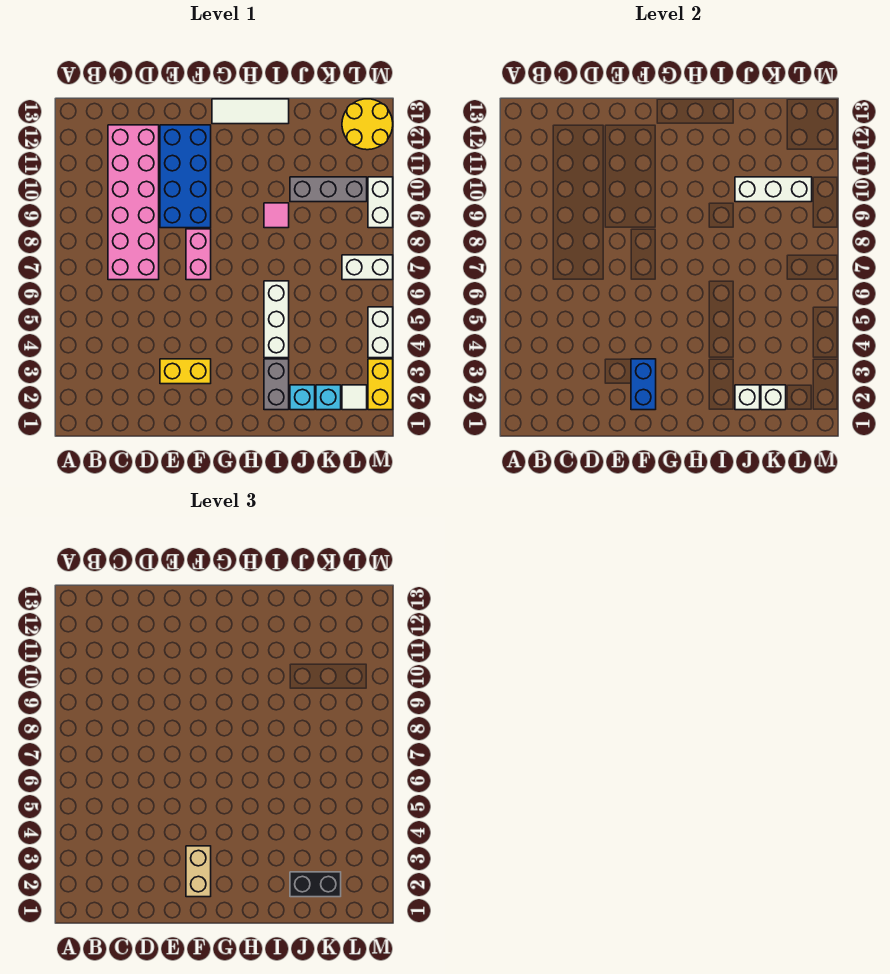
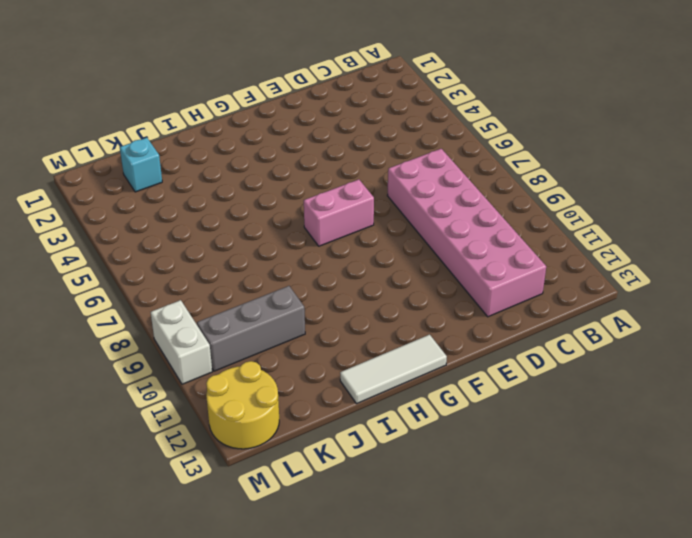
pink brick F7:G7 level 1 -> pink brick F7:F8 level 1
none -> yellow brick E3:F3 level 1
none -> blue brick E9:F12 level 1
none -> grey brick I2:I3 level 1

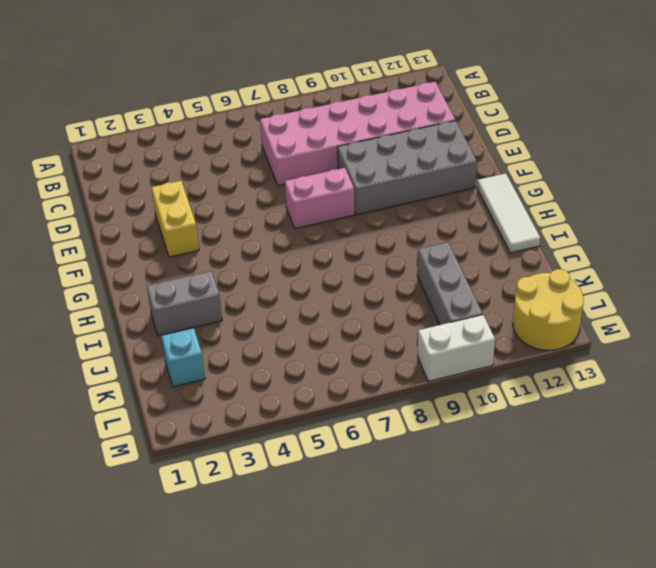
grey brick E9:F12 level 1 -> blue brick E9:F12 level 1
none -> white brick I4:I6 level 1
none -> pink tile I9 level 1
none -> cyan brick J2 level 1

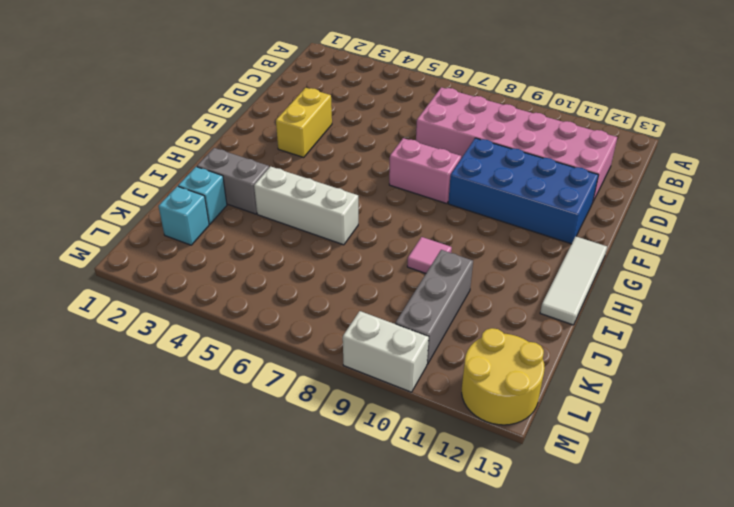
none -> white tile L2 level 1
none -> white brick L7:M7 level 1
none -> yellow brick M2:M3 level 1

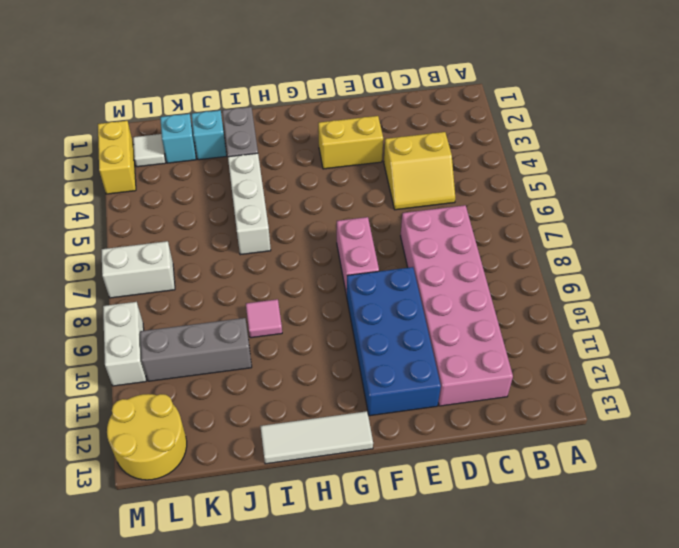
yellow slope C4:D5 level 1 top 4 -> none
none -> white brick M4:M5 level 1
none -> blue brick F2:F3 level 2
none -> white brick J2 level 2

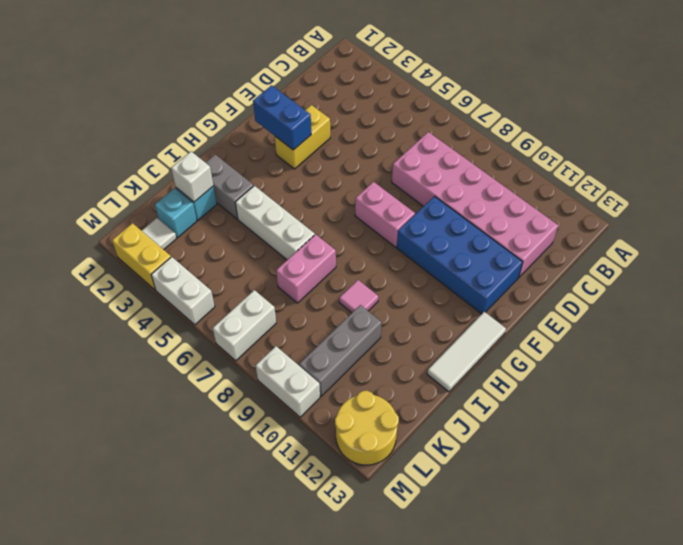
pink brick I7:J7 level 1 -> none
none -> white brick J10:L10 level 2
none -> white brick K2 level 2
none -> tan brick F2:F3 level 3

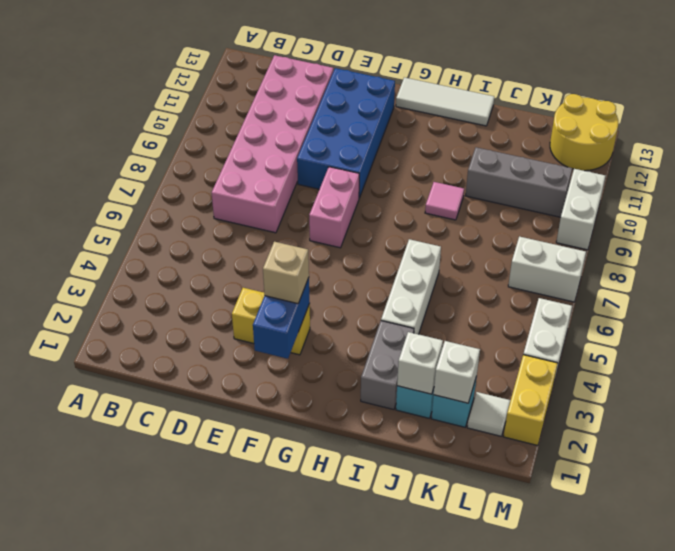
tan brick F3 level 3 -> tan brick F2:F3 level 3
none -> white brick J10:L10 level 2
none -> black brick J2:K2 level 3

